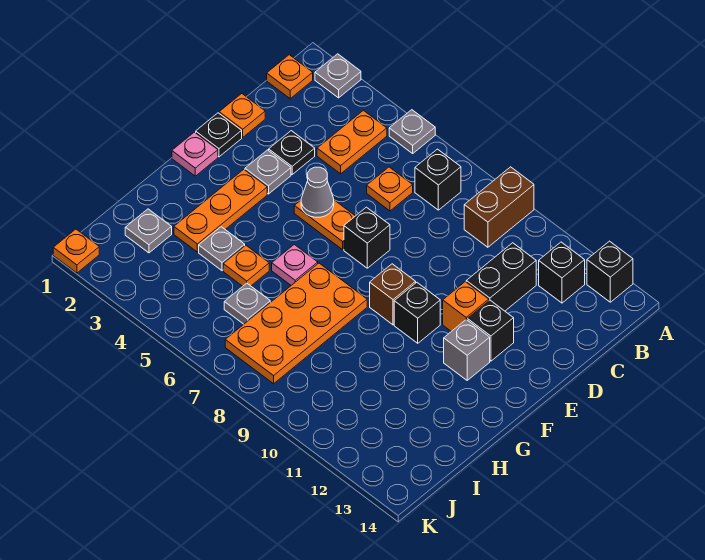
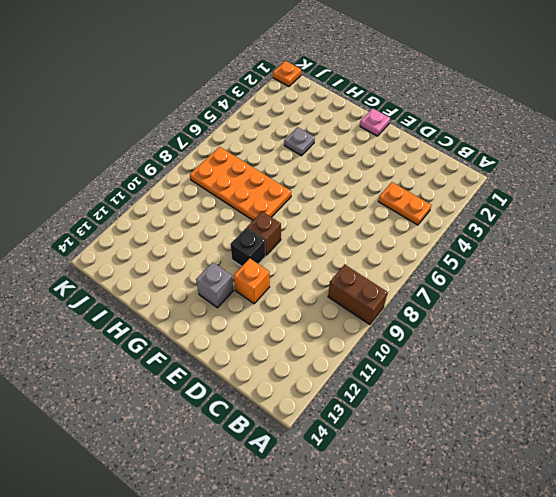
none -> grey plate A2 level 1
none -> grey plate A5 level 1
none -> black brick A13 level 1
none -> orange plate B1 level 1

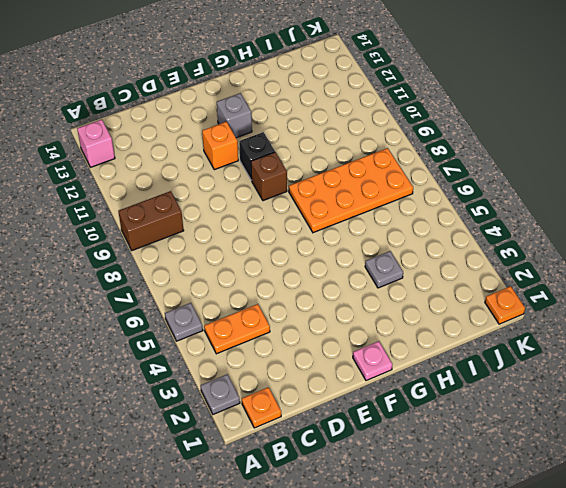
pink brick A13 level 1 -> black brick A13 level 1
none -> black brick B7 level 1
none -> black brick B12 level 1
none -> orange plate C6 level 1
none -> black brick C11:D11 level 1

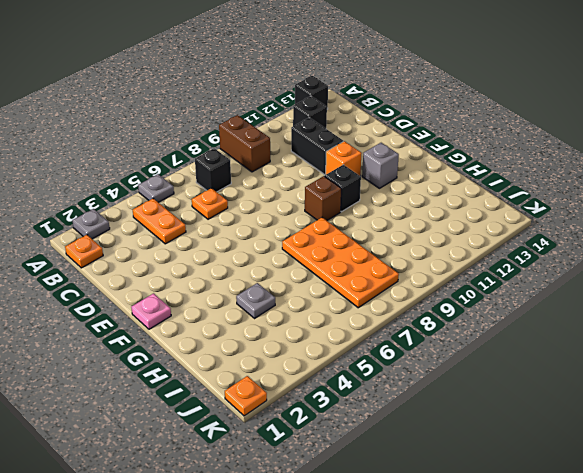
none -> orange plate D1 level 1
none -> black plate D3 level 1
none -> black plate E1 level 1
none -> grey plate E3 level 1

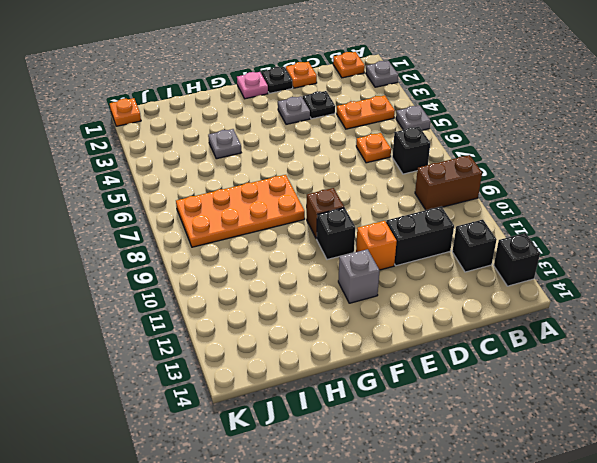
none -> orange plate E5:E6 level 1
none -> black brick E7 level 1
none -> black brick E12 level 1
none -> orange plate F3:H3 level 1

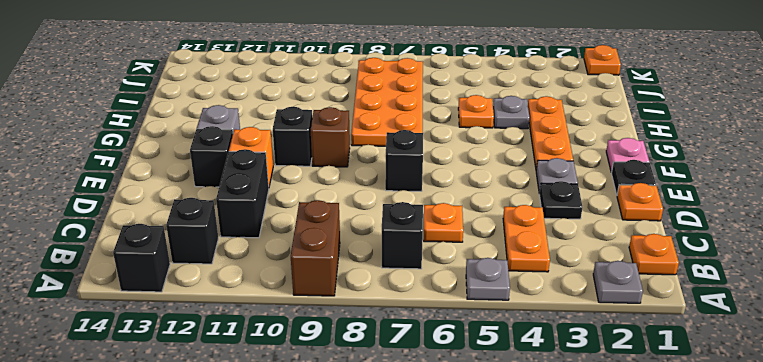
none -> orange plate E5:E6 level 1
none -> pink plate G6 level 1
none -> grey plate I2 level 1
none -> grey plate I6 level 1

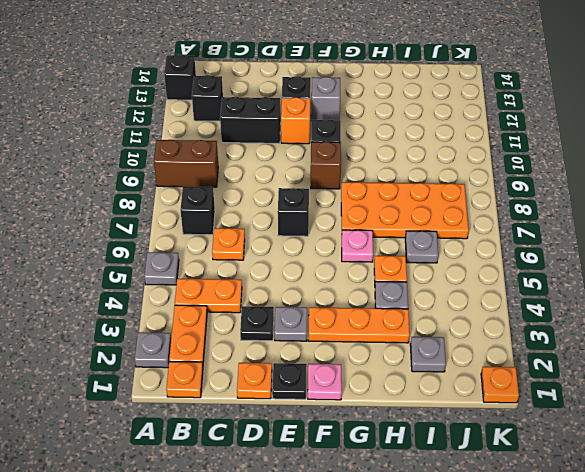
orange plate B2:B3 level 1 -> orange plate E5:E6 level 1
none -> grey cone E5 level 2

